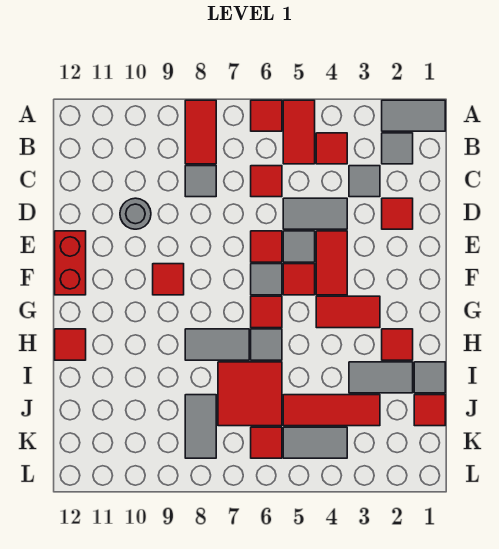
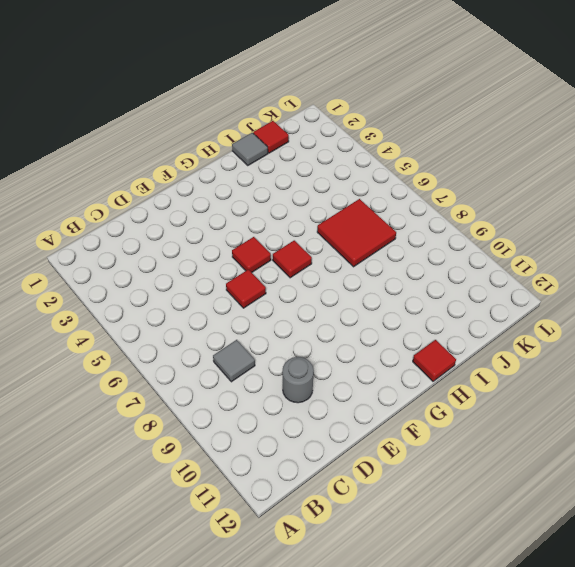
none -> grey tile A1:A2 level 1
none -> red tile A5:B5 level 1
none -> red tile A6 level 1
none -> red tile A8:B8 level 1

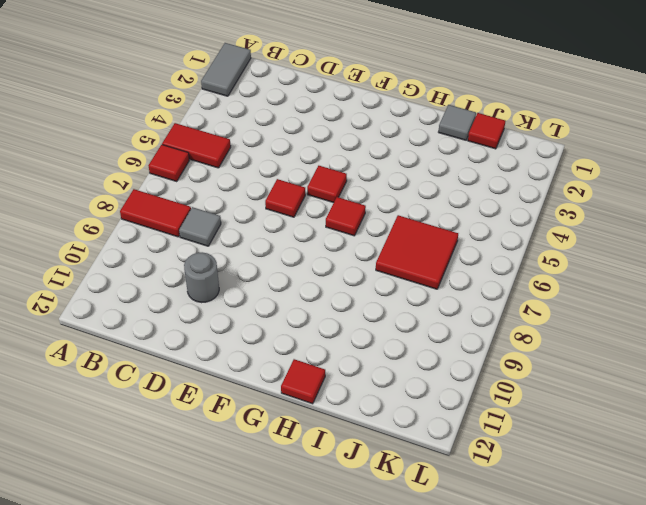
none -> grey tile B2 level 1
none -> red tile B4 level 1
none -> grey tile C3 level 1
none -> red tile C6 level 1

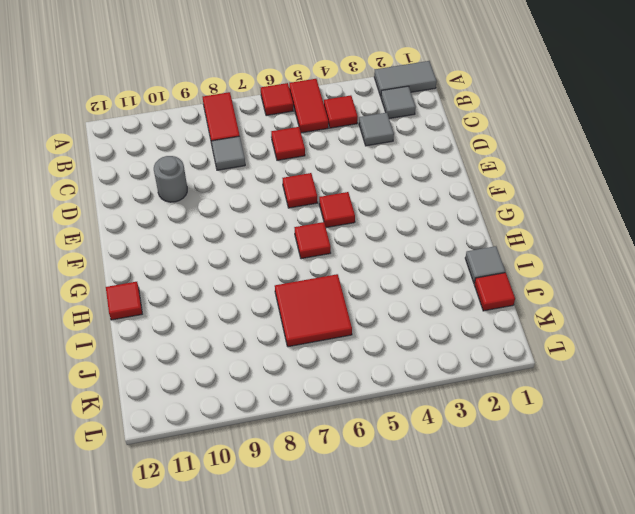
none -> red tile D2 level 1
none -> grey tile D4:D5 level 1
none -> red tile E4:F4 level 1
none -> grey tile E5 level 1

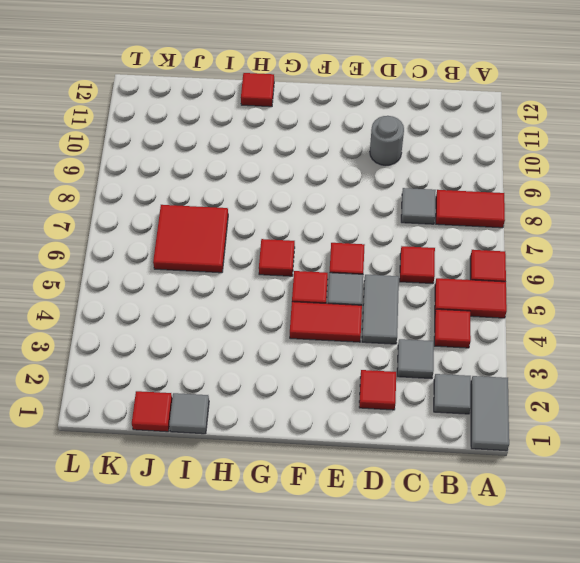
none -> red brick E12:F12 level 1
none -> grey tile F6 level 1
none -> red tile F9 level 1
none -> red tile G3:G4 level 1

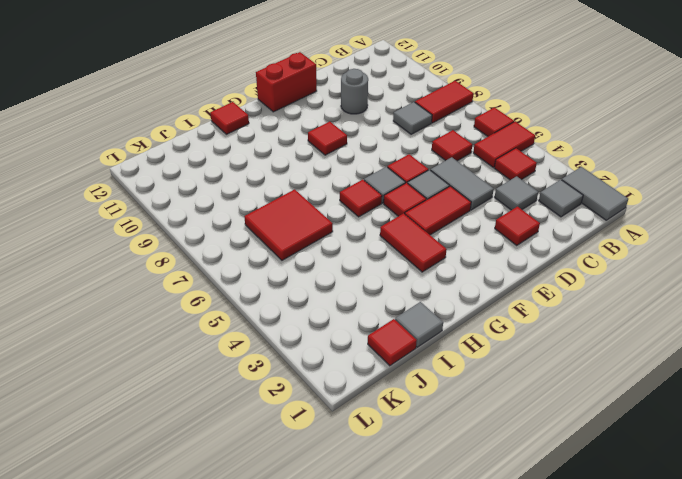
none -> red tile H2 level 1
none -> grey tile H6 level 1
none -> grey tile H7:H8 level 1
none -> grey tile I2:I3 level 1

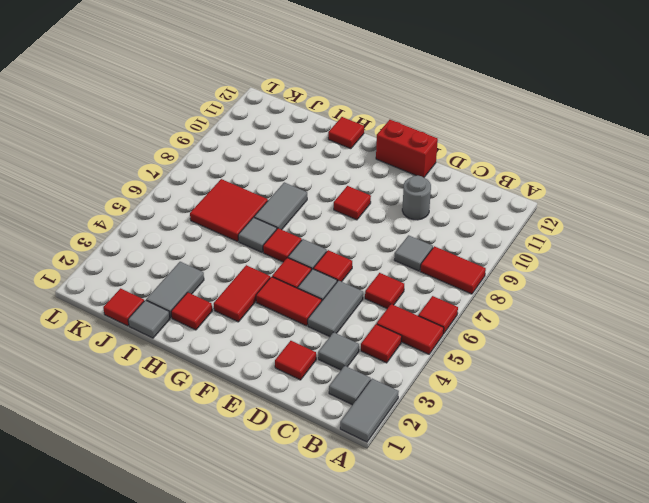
none -> red tile J3:J5 level 1
none -> grey tile J8:K8 level 1
none -> grey tile K4:K5 level 1
none -> red tile K6 level 1

